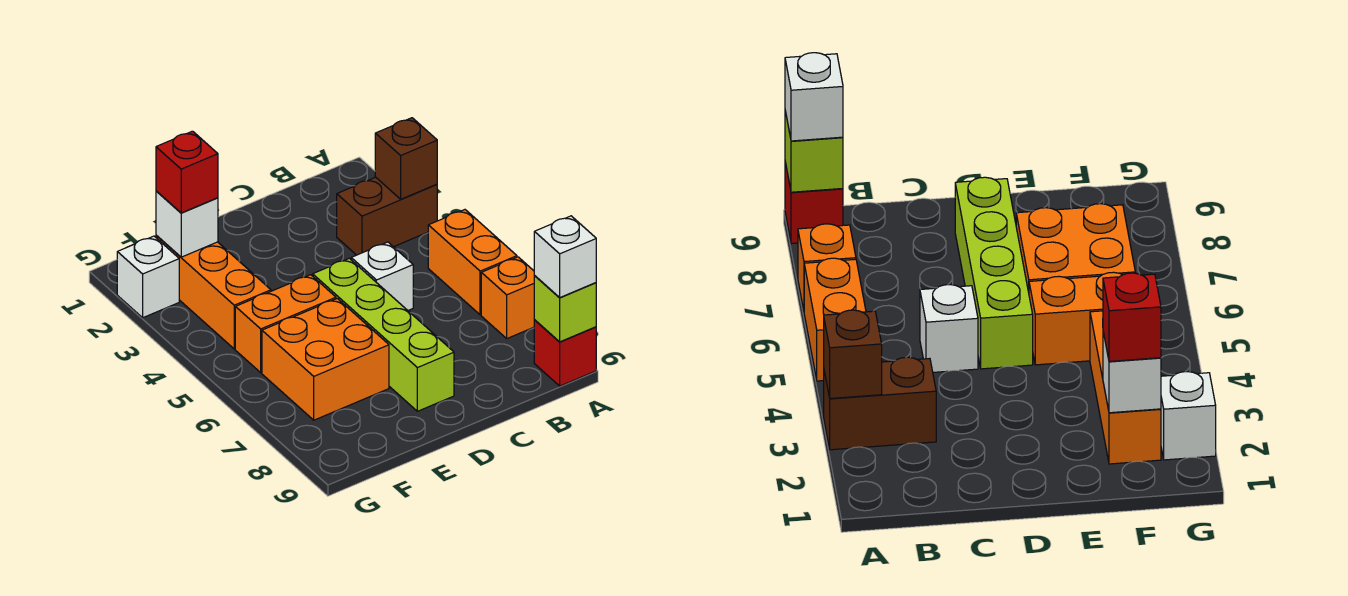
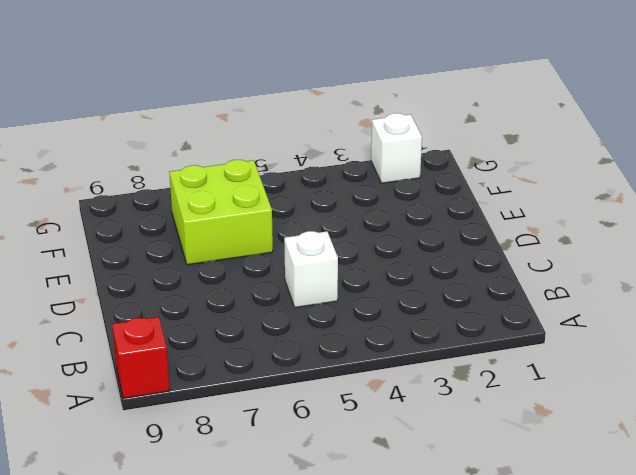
lime brick E6:F7 level 1 -> orange brick E6:F7 level 1
none -> brown brick A3:B3 level 1
none -> orange brick A5:A6 level 1
none -> orange brick A7 level 1

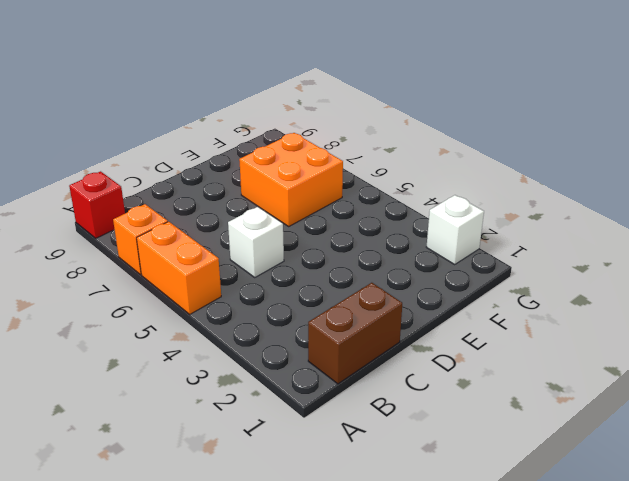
brown brick B1:C1 level 1 -> brown brick A3:B3 level 1
none -> lime brick D5:D8 level 1
none -> orange brick E5:F5 level 1
none -> orange brick F2:F4 level 1

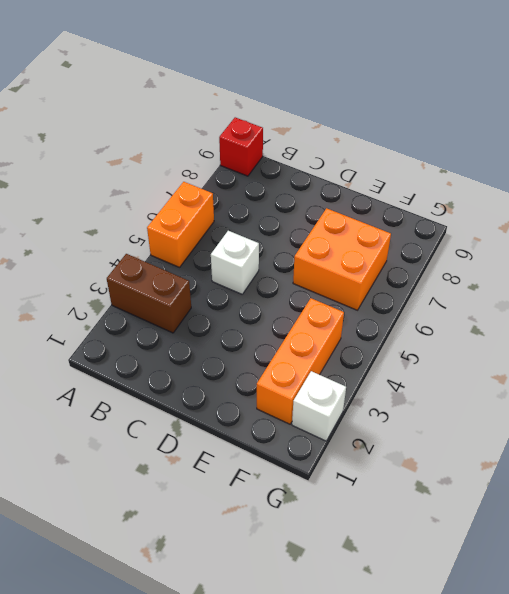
none -> orange brick A7 level 1
none -> lime brick D5:D8 level 1
none -> orange brick E5:F5 level 1

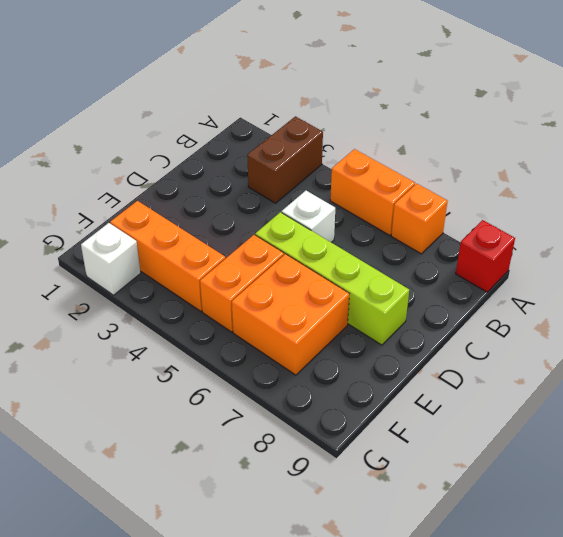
none -> brown brick A3 level 2
none -> lime brick A9 level 2
none -> white brick F2 level 2

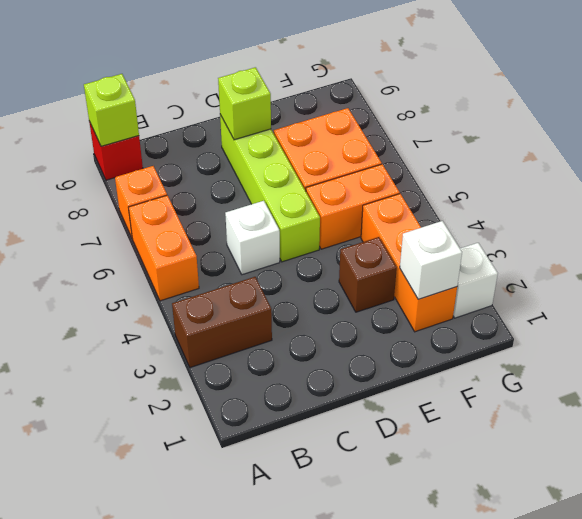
lime brick D8 level 2 -> none
brown brick E3 level 1 -> brown brick A3 level 2
none -> white brick A9 level 3
none -> red brick F2 level 3

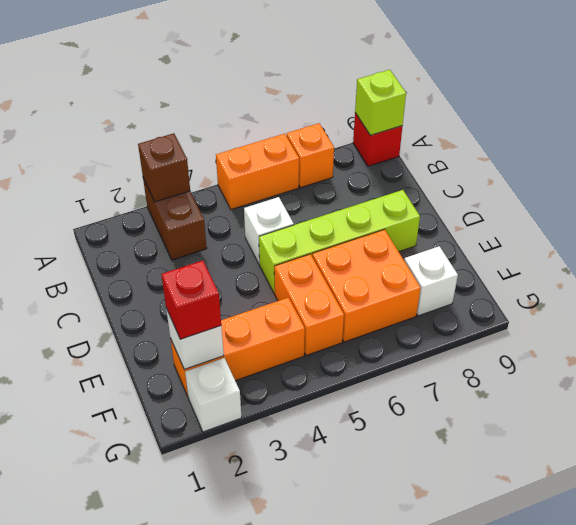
white brick F8 level 1 -> white brick A9 level 3

